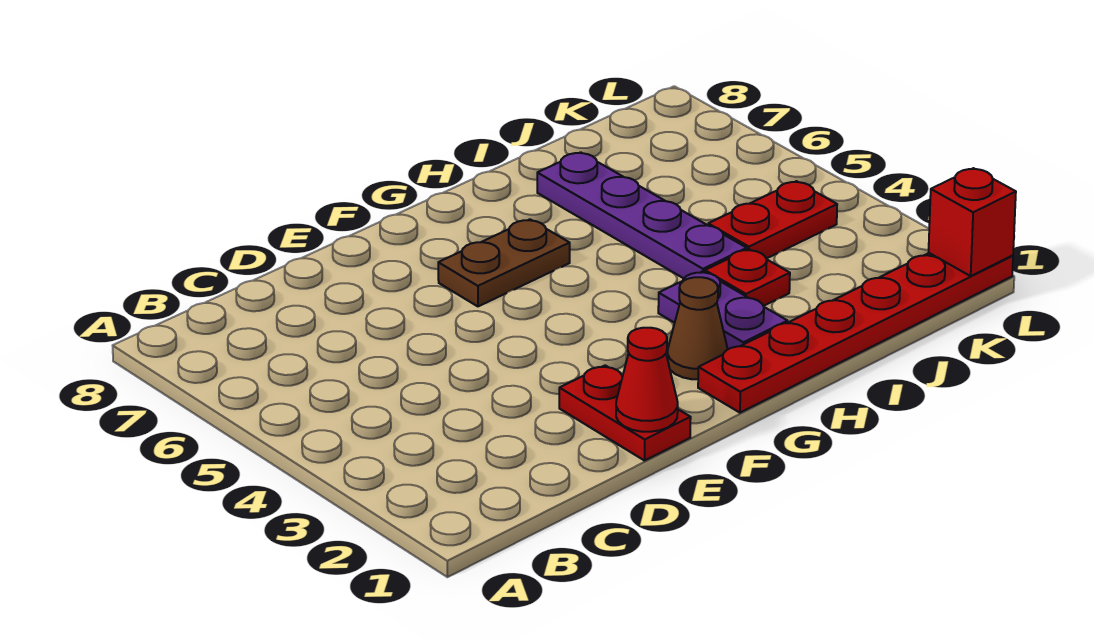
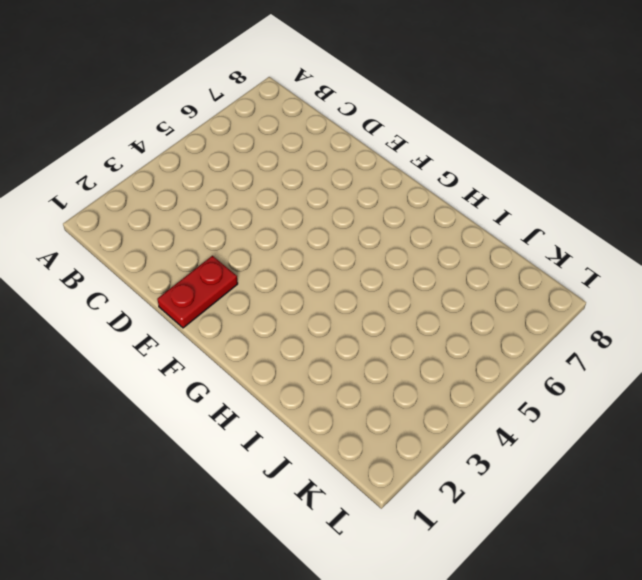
none -> brown plate F6:G6 level 1
none -> red plate G1:L1 level 1

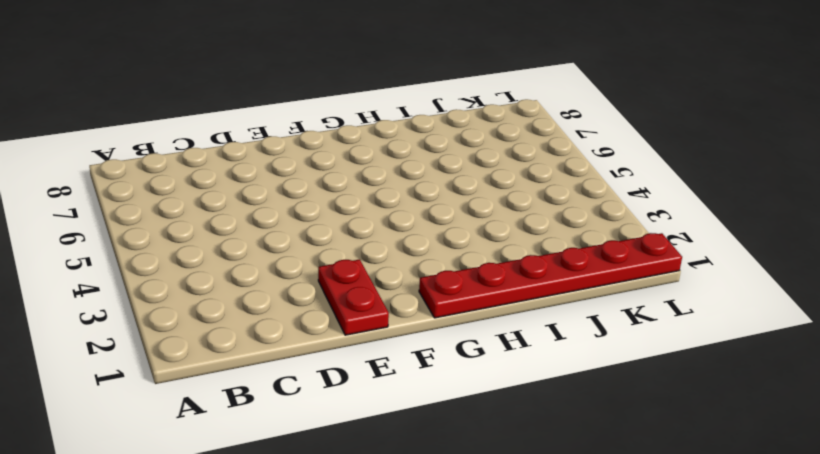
none -> brown plate F6:G6 level 1
none -> brown cone G2 level 1

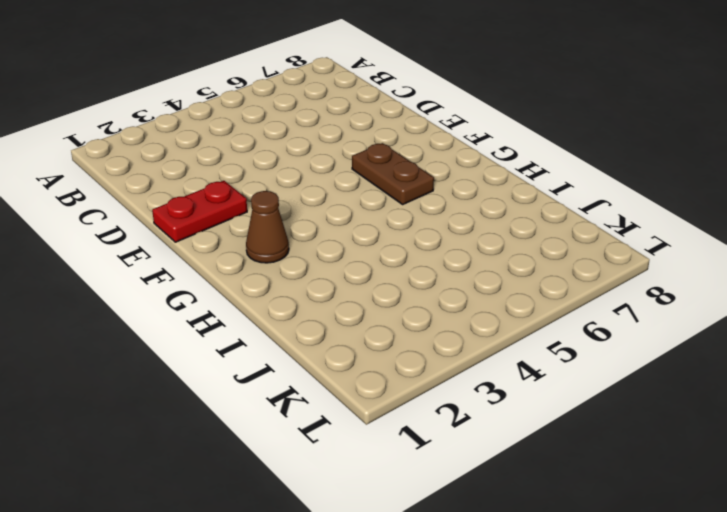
none -> red plate G1:L1 level 1
none -> purple plate H2:H3 level 1

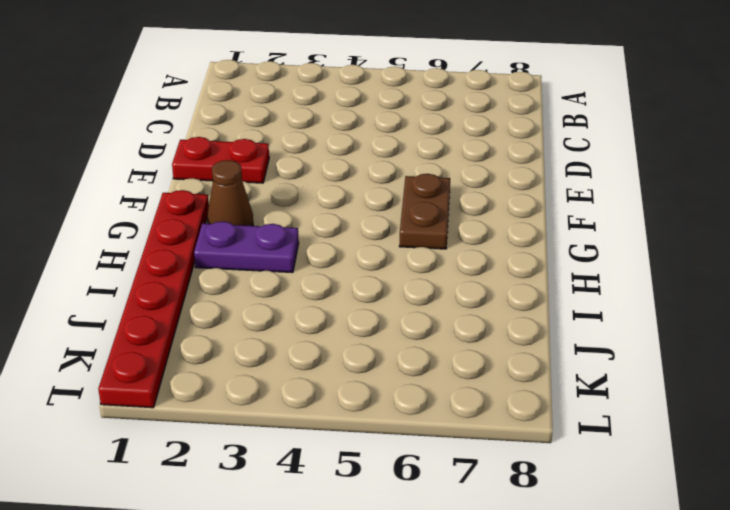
none -> red plate I3 level 1
none -> purple plate I4:I7 level 1

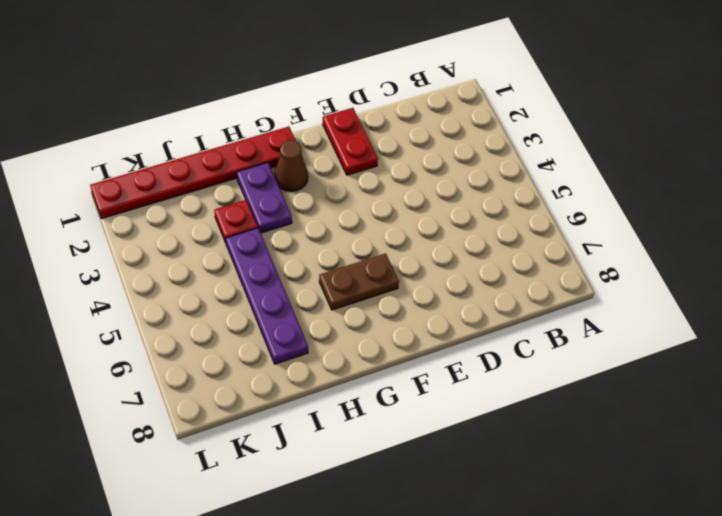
none -> red plate J4:K4 level 1
none -> red cone E1 level 2

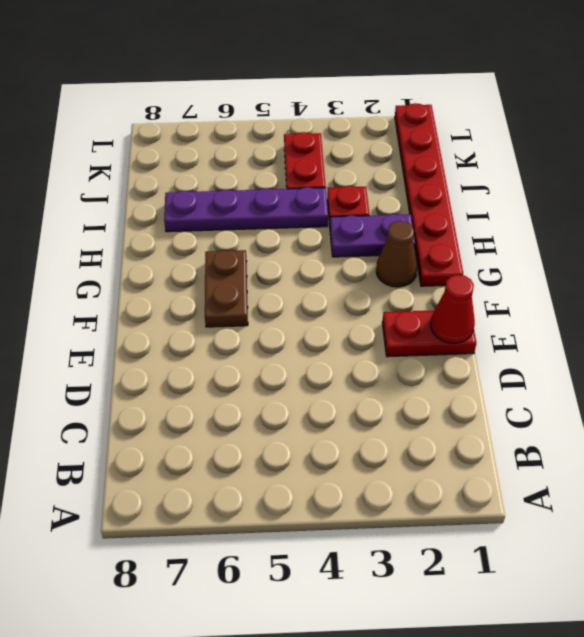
none -> red brick L1 level 2

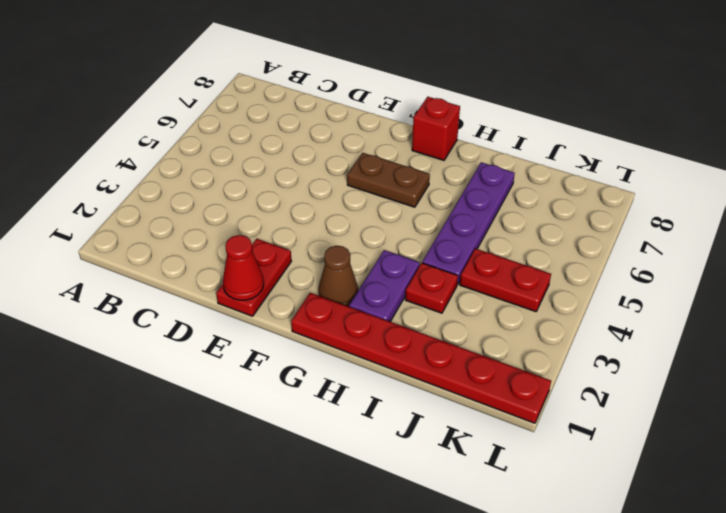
red brick G8 level 1 -> red brick L1 level 2

